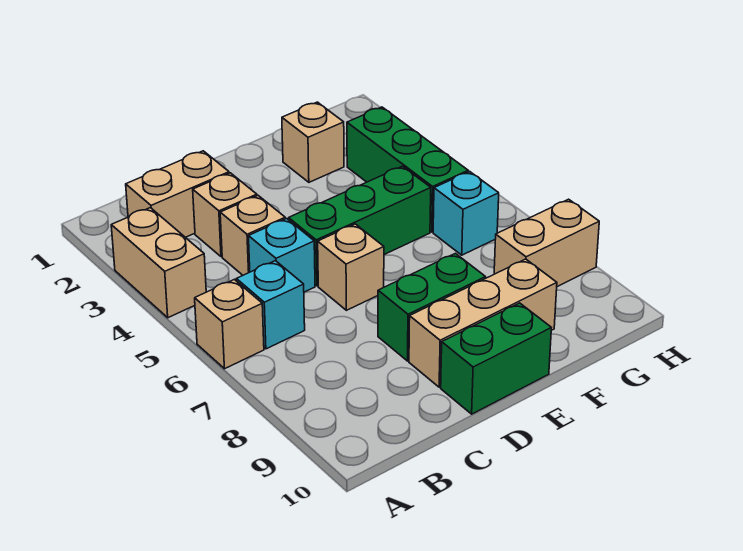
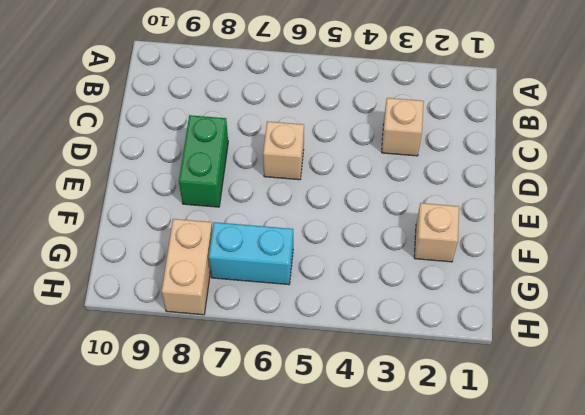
cyan brick G6:G7 level 1 -> cyan brick G6 level 1
none -> tan brick A3:A4 level 1
none -> tan brick A6 level 1
none -> tan brick B2:C2 level 1

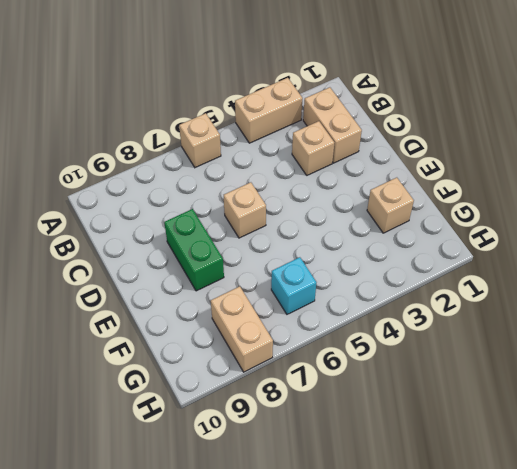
none -> cyan brick B6 level 1
none -> tan brick C4 level 1
none -> cyan brick C5 level 1

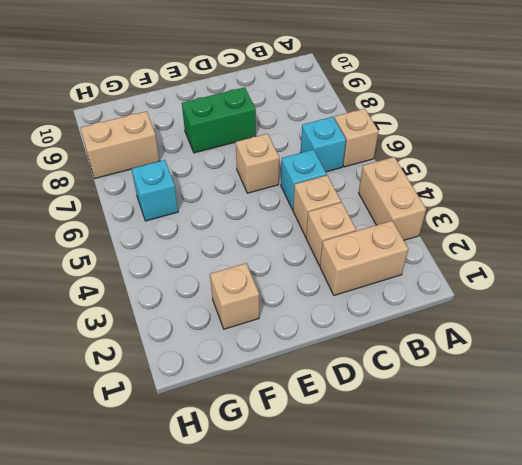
none -> green brick D5:F5 level 1
none -> tan brick D9:F9 level 1
none -> green brick D10:E10 level 1

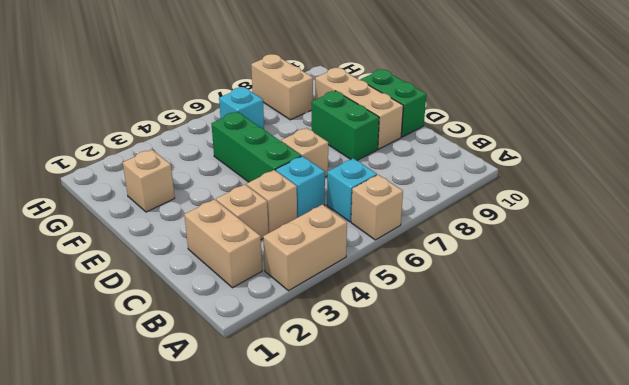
none -> green brick G3:G5 level 1

